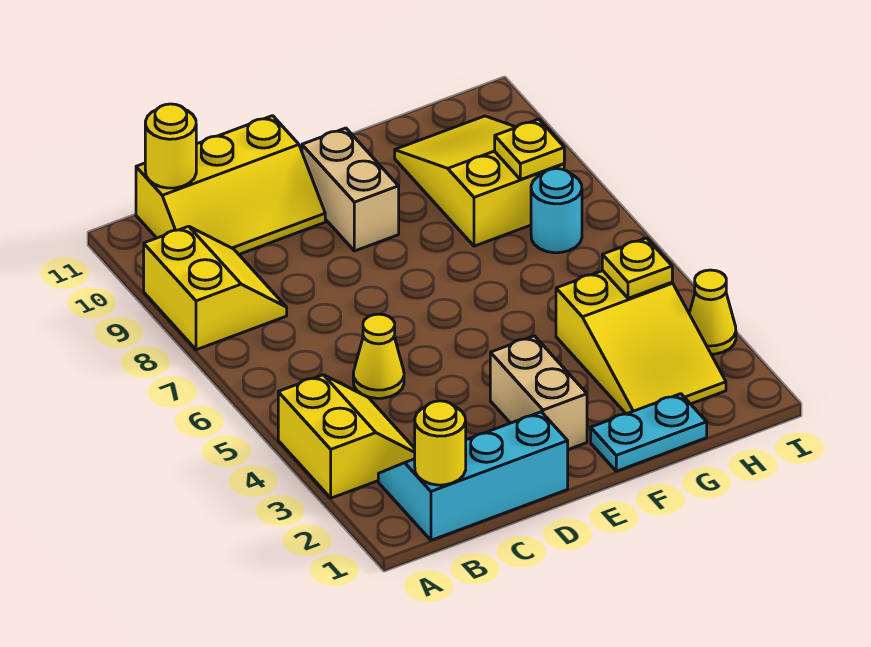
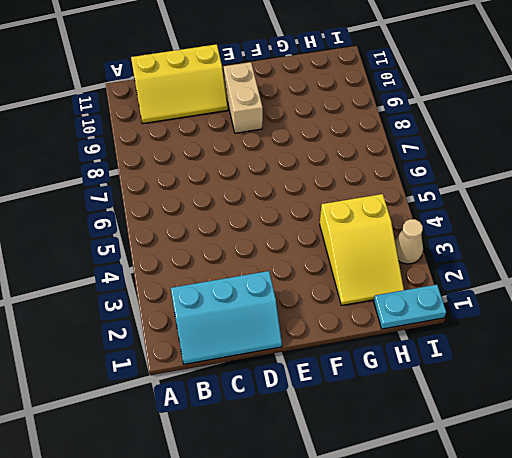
cyan slope B1:D2 level 1 top 2 -> cyan slope B1:D2 level 1 top 1
cyan plate H1:I1 level 1 -> cyan plate F1:G1 level 1
tan cone I3 level 1 -> yellow cone I3 level 1
none -> yellow slope A3:B4 level 1 top A
none -> yellow slope A8:B9 level 1 top A
none -> yellow cone C5 level 1

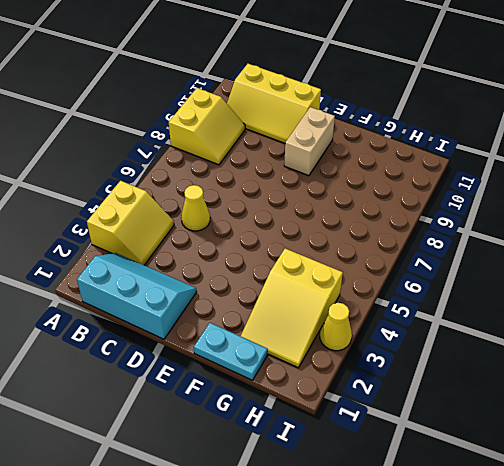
none -> tan brick E2:E3 level 1
none -> yellow slope G8:H10 level 1 top 8
none -> cyan round brick H7 level 1

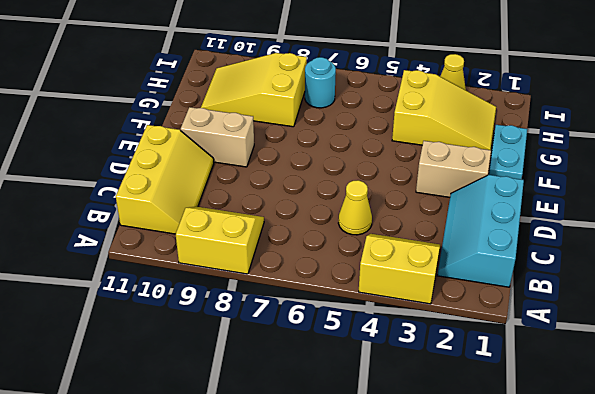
none -> yellow round brick B1 level 2
none -> yellow round brick B11 level 2
none -> yellow plate H4 level 2

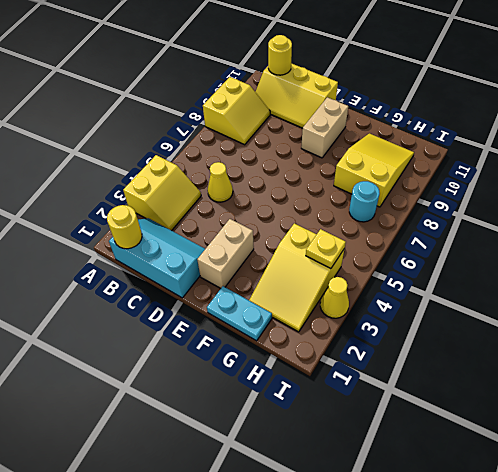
none -> yellow plate H8 level 2

